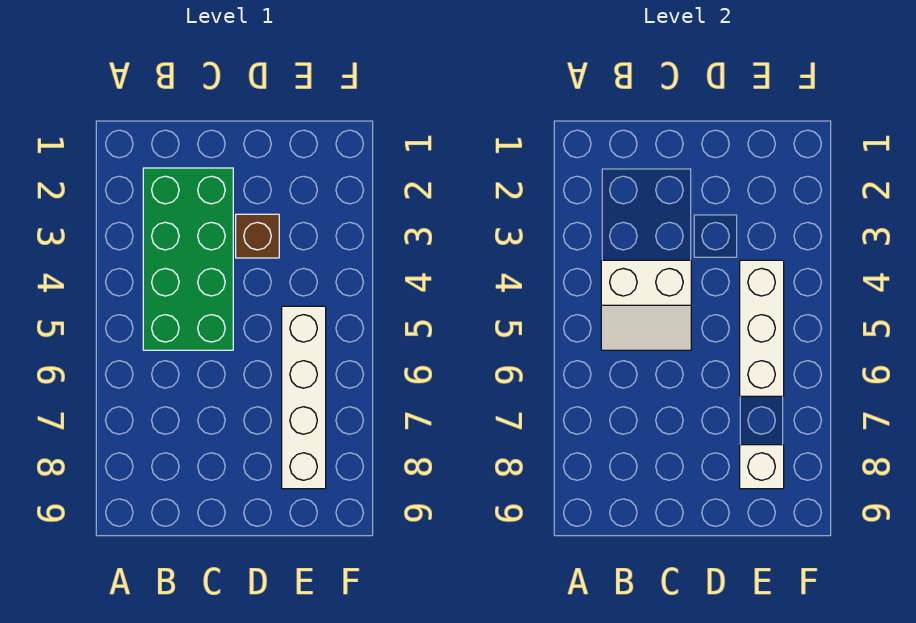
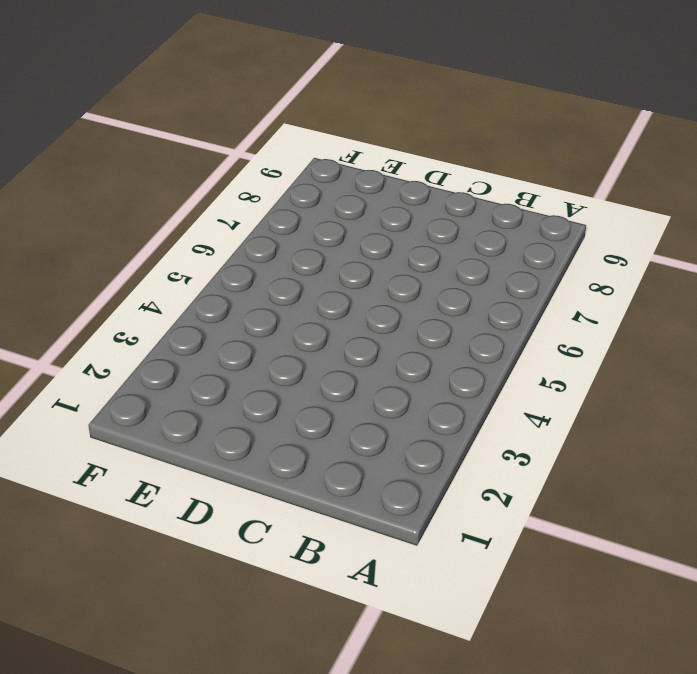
none -> green brick B2:C5 level 1
none -> brown brick D3 level 1

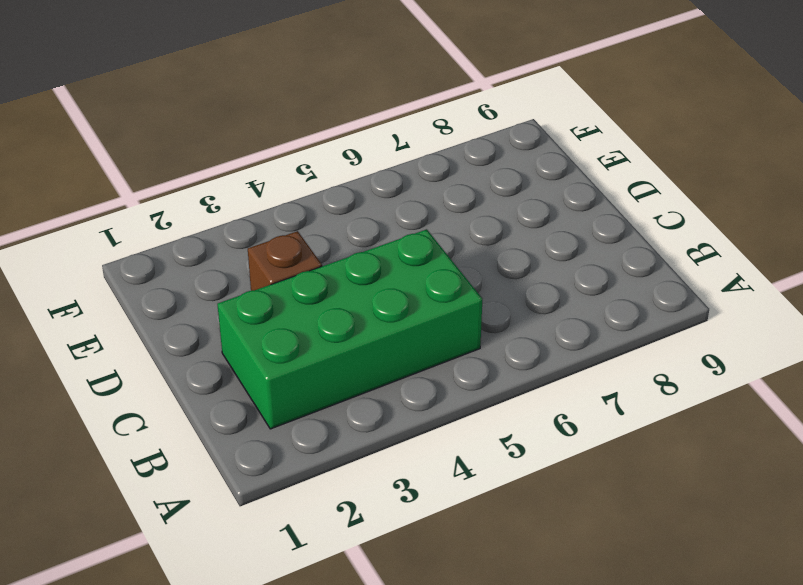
none -> white brick E5:E8 level 1
none -> white slope B4:C5 level 2 top 4

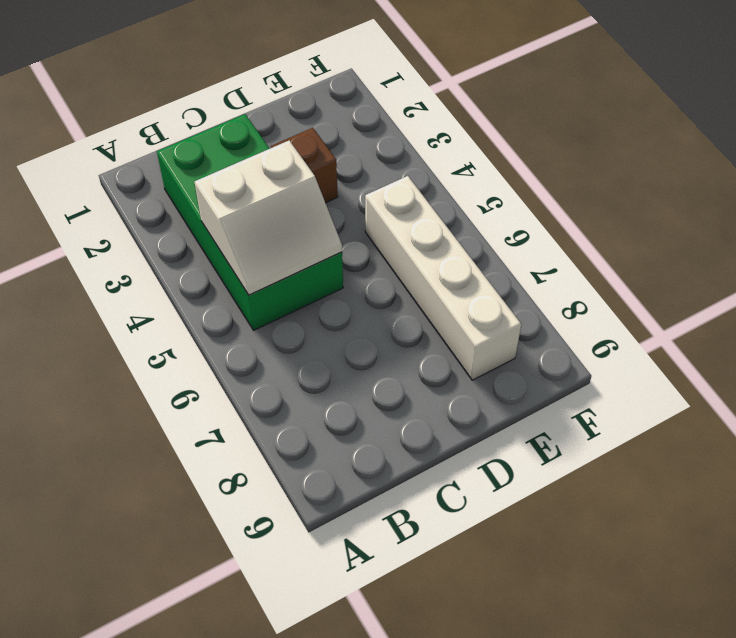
none -> white brick E4:E6 level 2
none -> white brick E8 level 2

